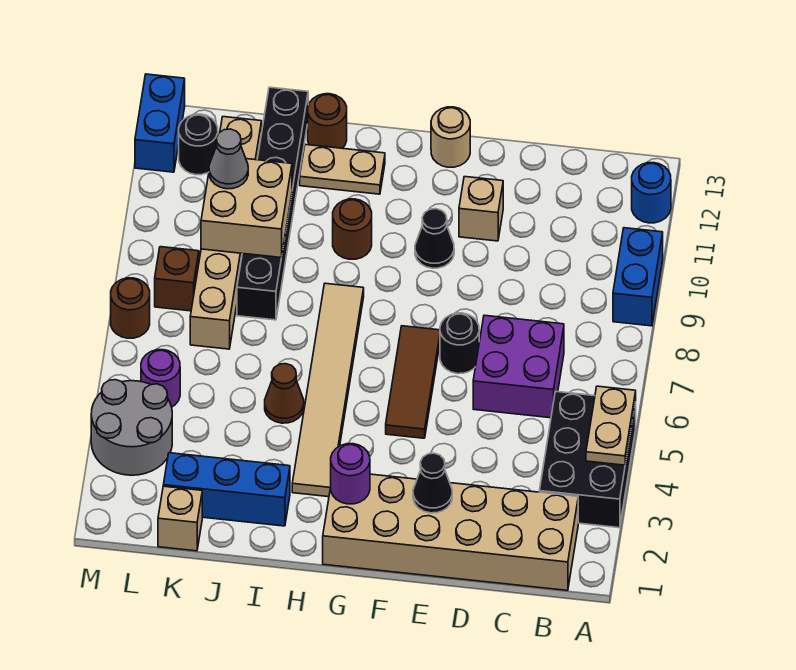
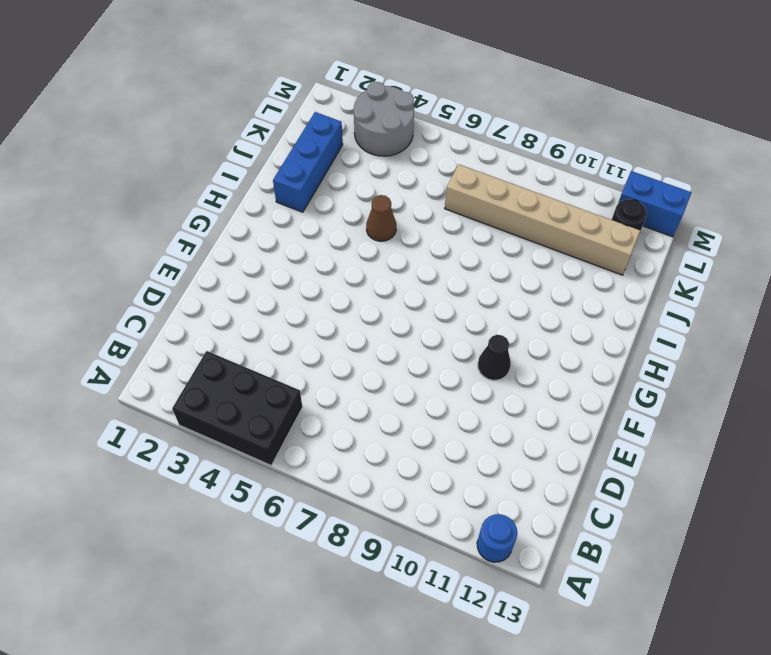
none -> blue brick A9:A10 level 1
none -> tan brick B1:G2 level 1
none -> purple brick C6:D7 level 1
none -> black round brick E7 level 1

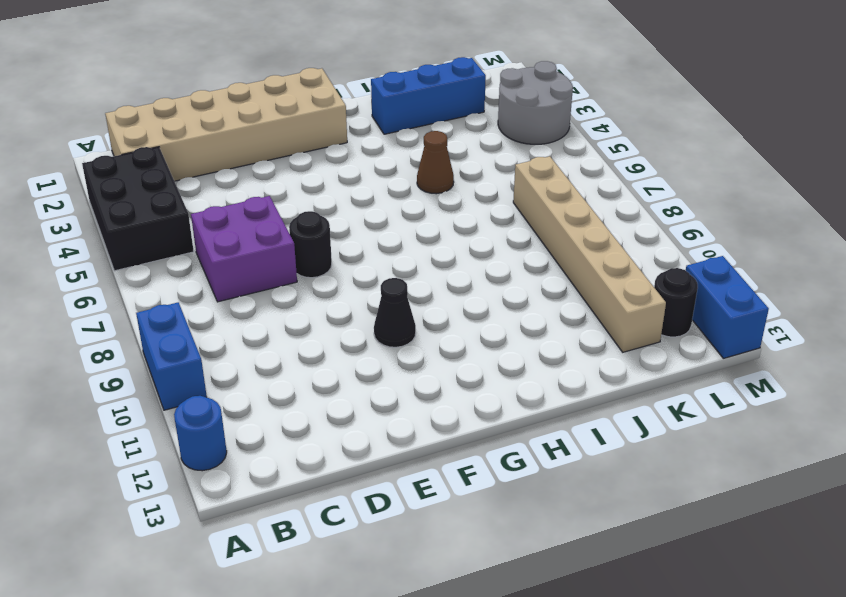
none -> tan brick E11 level 1
none -> brown tile F5:F7 level 1
none -> tan round brick F13 level 1
none -> tan tile H3:H8 level 1

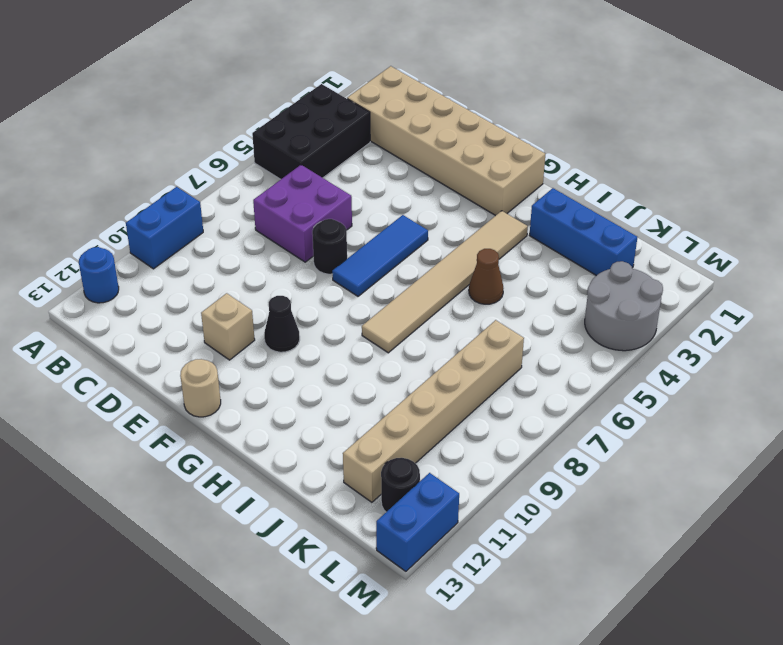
blue tile F5:F7 level 1 -> brown tile F5:F7 level 1
none -> brown round brick H10 level 1
none -> tan plate H12:I12 level 1
none -> brown round brick I13 level 1
none -> black brick J8:J13 level 1

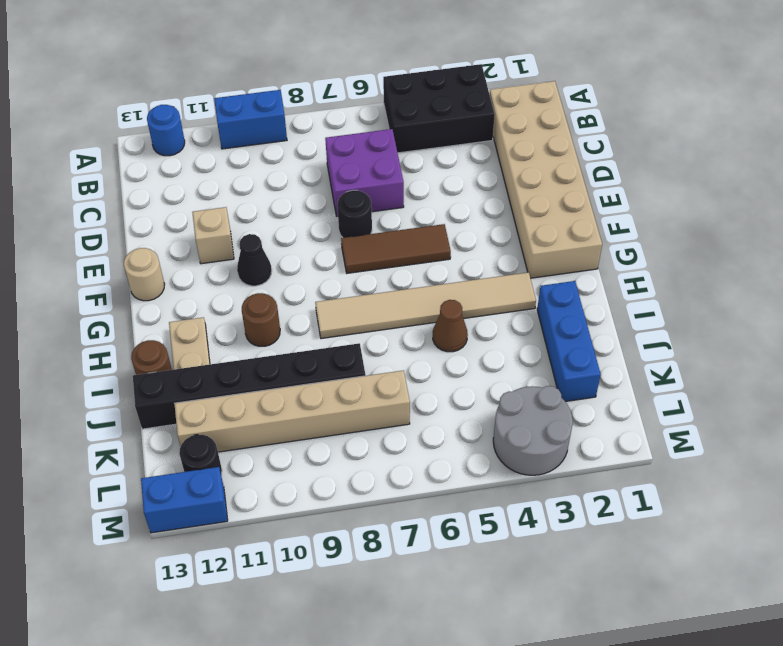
none -> tan brick K1 level 1
none -> purple round brick L5 level 1
none -> brown brick L8 level 1
none -> brown round brick M7 level 1

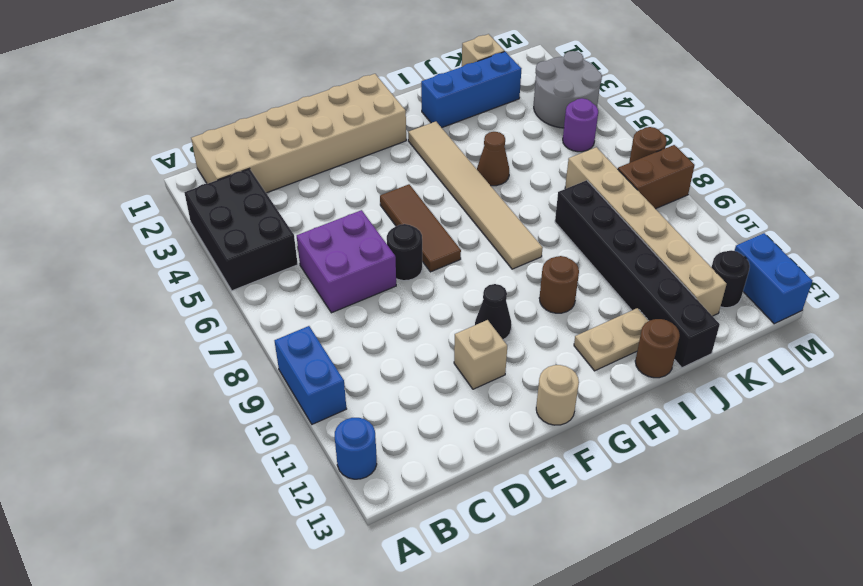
brown brick L8:M8 level 1 -> brown brick L8 level 1
none -> tan plate A4:A5 level 2
none -> black cone E2 level 2
none -> purple round brick G2 level 2
none -> tan brick J9:K10 level 2

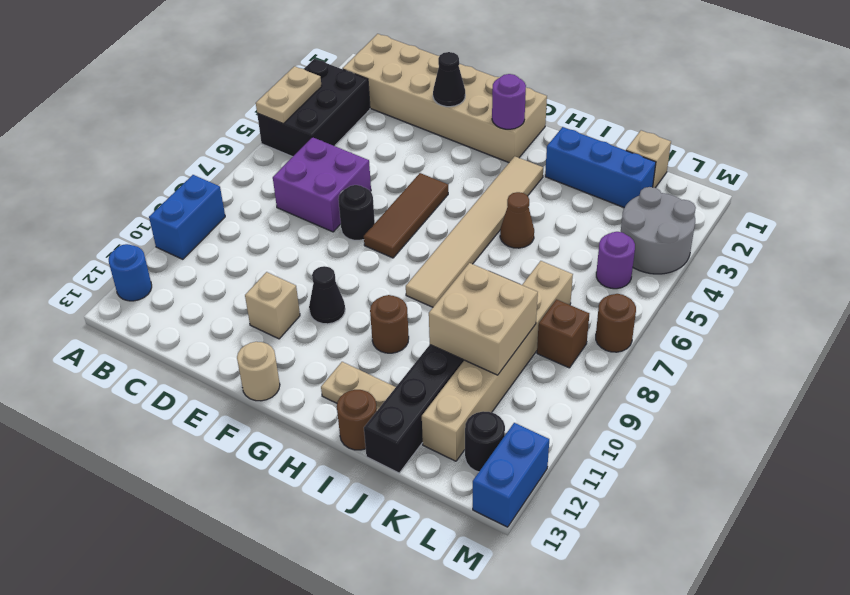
none -> grey cone K10 level 3

